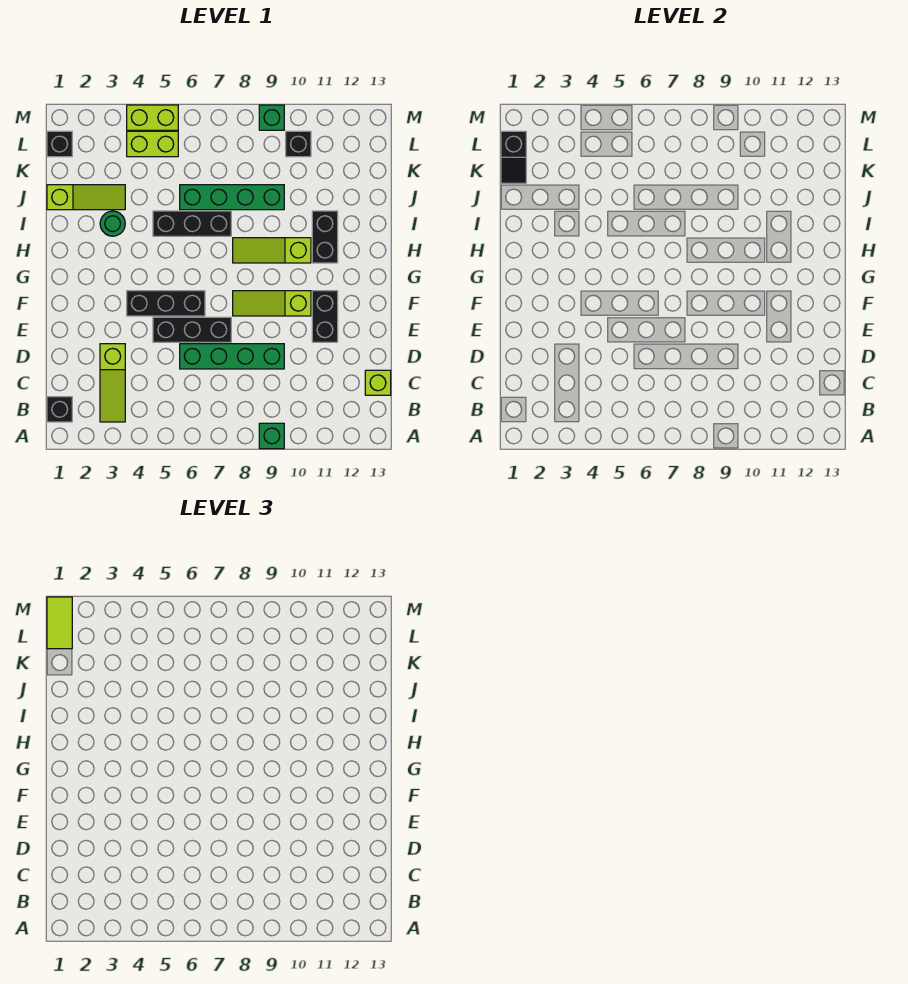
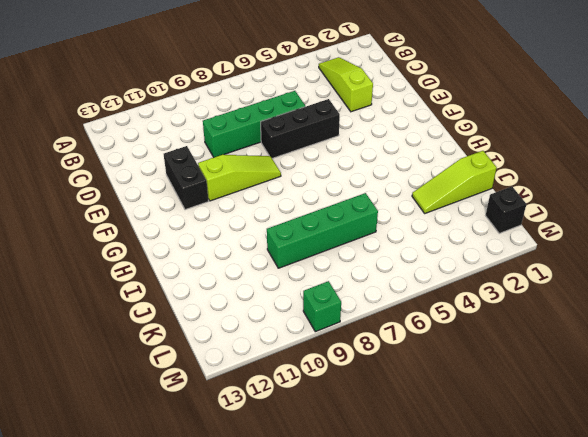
none -> green brick A9 level 1
none -> black brick B1 level 1
none -> lime brick C13 level 1

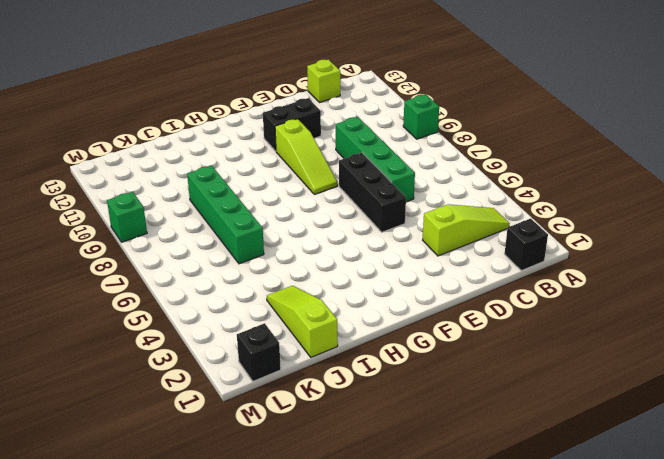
none -> black brick F4:F6 level 1
none -> lime slope H8:H10 level 1 top 10
none -> black brick H11:I11 level 1

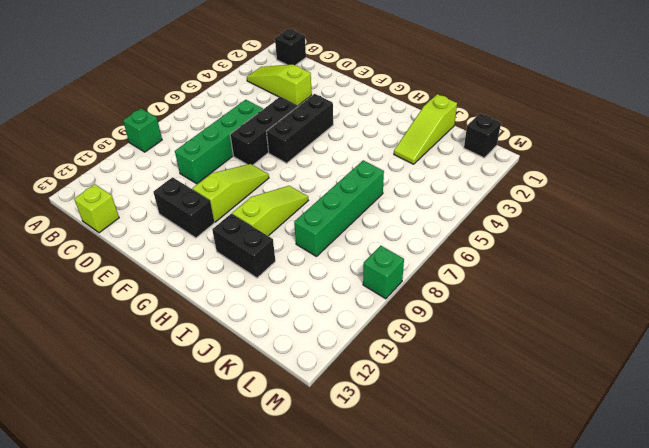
none -> green round brick I3 level 1
none -> black brick I5:I7 level 1
none -> lime brick L4:L5 level 1

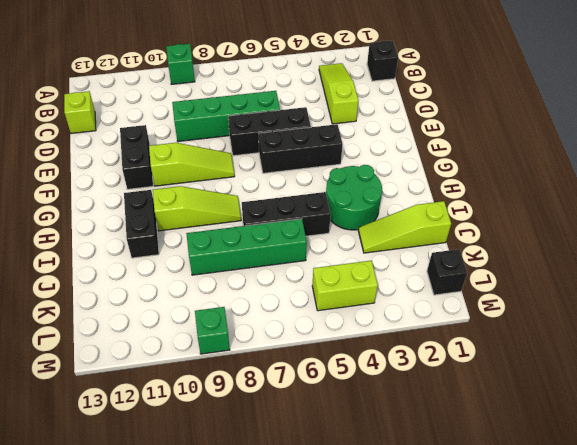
green round brick H3:I4 level 1 -> green round brick I3 level 1
none -> black brick L10 level 1
none -> lime brick M4:M5 level 1
none -> black slope K1:L1 level 2 top L

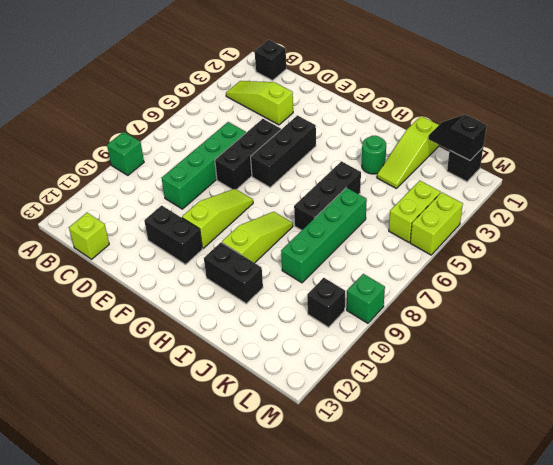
none -> lime tile L1:M1 level 3

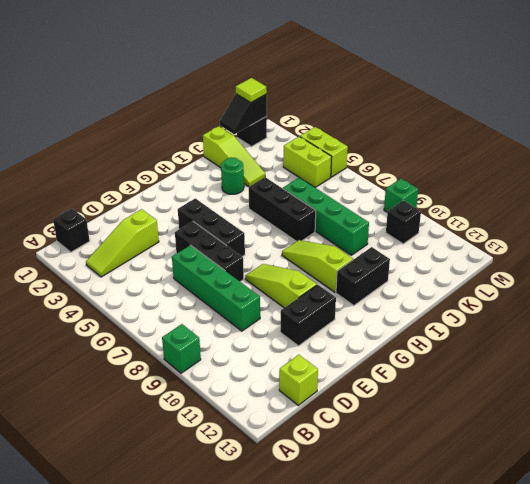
lime tile L1 level 3 -> lime tile L1:M1 level 3

